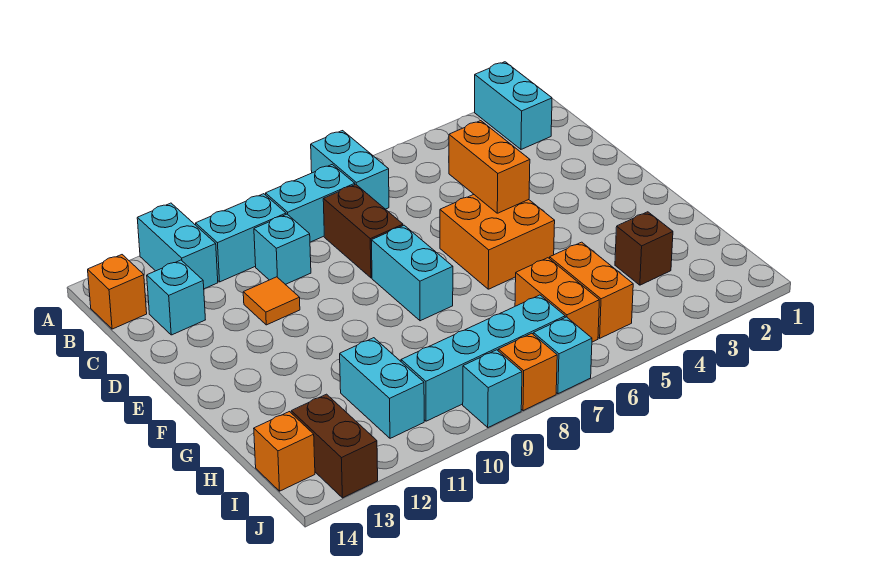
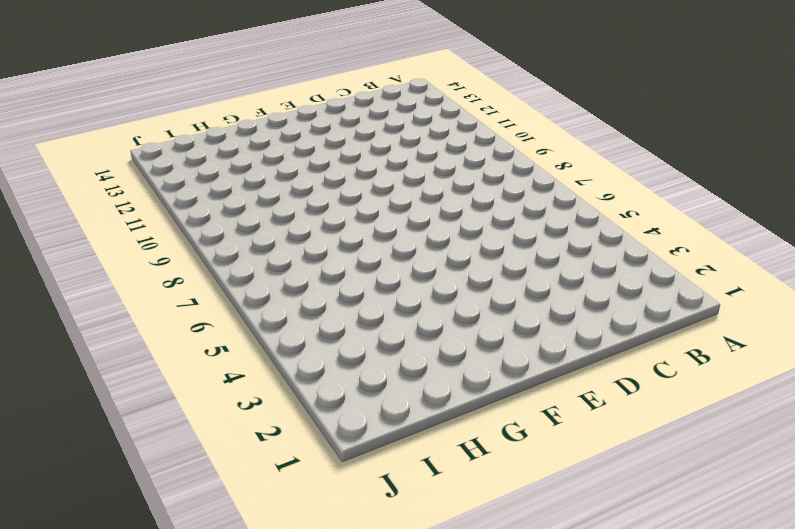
none -> cyan brick A2:B2 level 1
none -> cyan brick A7:B7 level 1
none -> cyan brick A12:B12 level 1

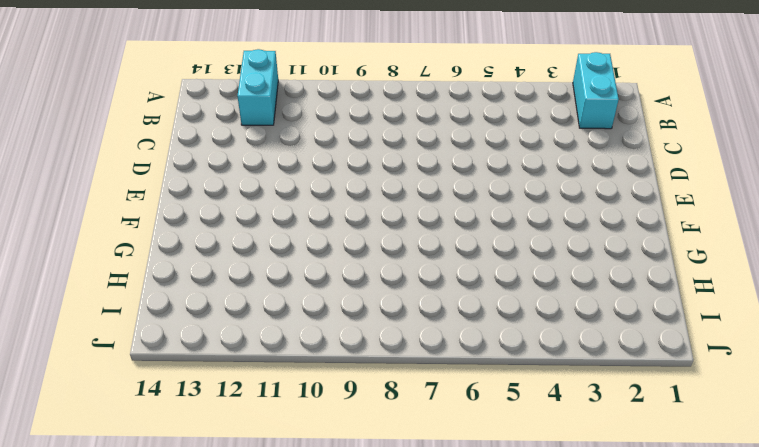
none -> cyan brick A7:B7 level 1
none -> cyan brick B8:B9 level 1
none -> cyan brick B10:B11 level 1

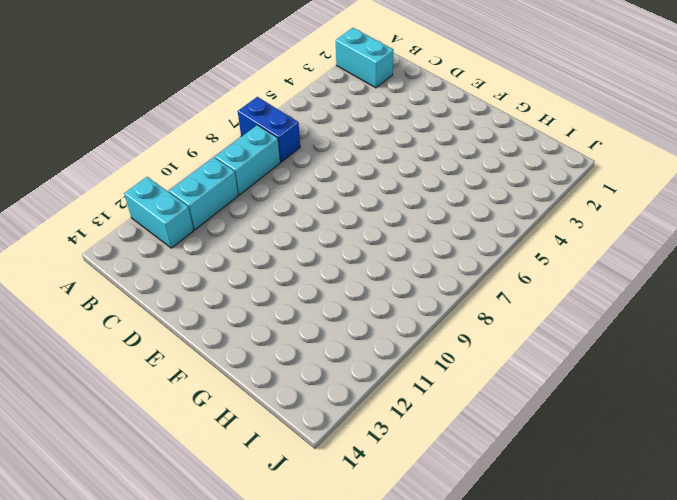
blue brick A7:B7 level 1 -> cyan brick A7:B7 level 1
none -> orange brick B14 level 1
none -> brown brick C8:D8 level 1
none -> cyan brick C10 level 1

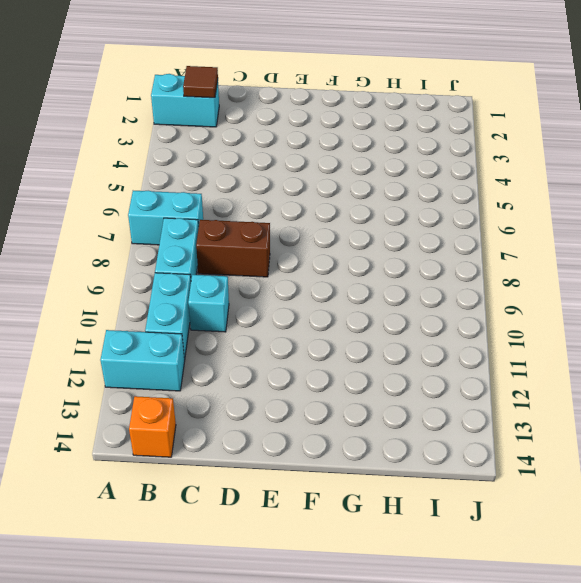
brown tile B2 level 2 -> none
none -> cyan brick C13 level 1
none -> orange tile D11 level 1
none -> orange brick E5:F6 level 1

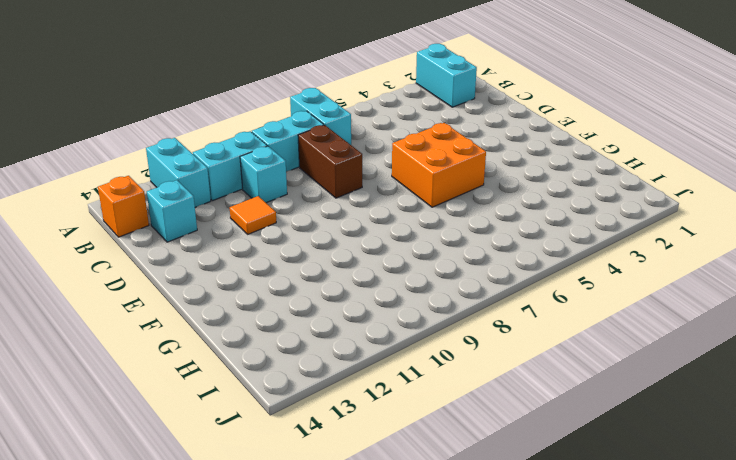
none -> cyan brick E8:F8 level 1
none -> brown brick H3 level 1
none -> orange brick H5:I5 level 1

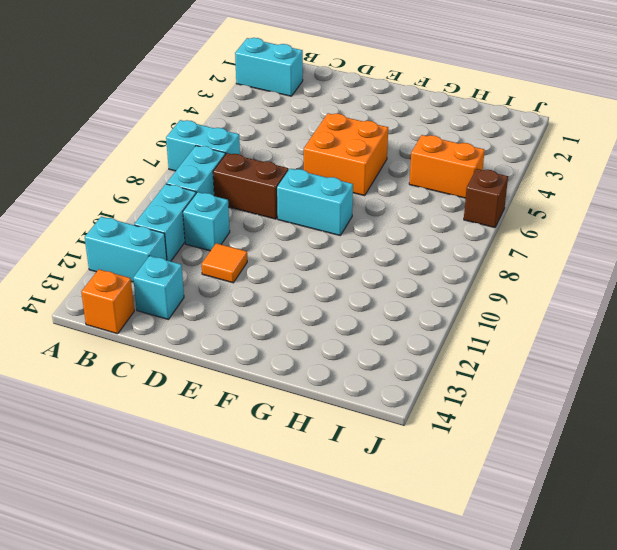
brown brick J6 level 1 -> brown brick H3 level 1
none -> orange brick H6:I6 level 1
none -> cyan brick H11:I11 level 1
none -> cyan brick I7:I10 level 1

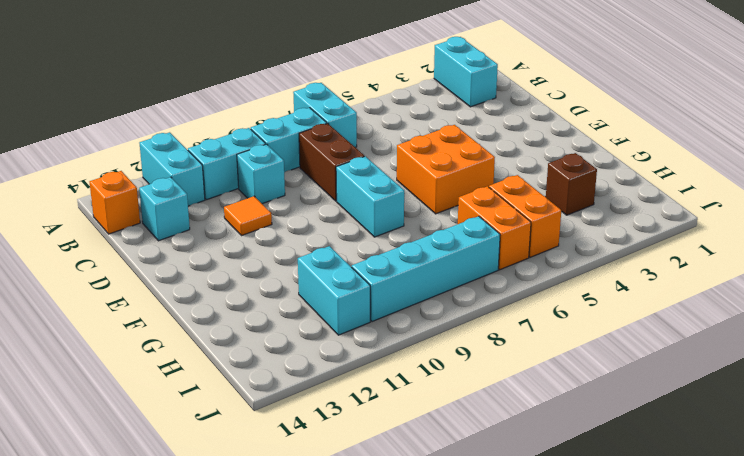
none -> brown brick I13:J13 level 1
none -> orange brick I14 level 1
none -> cyan brick J7 level 1

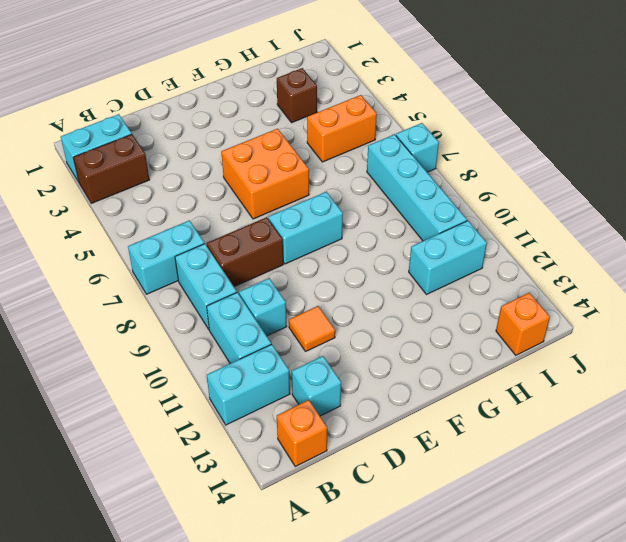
brown brick A3:B3 level 1 -> brown brick I13:J13 level 1
none -> orange brick H6:I6 level 1
none -> orange brick J8 level 1
none -> cyan brick J9 level 1

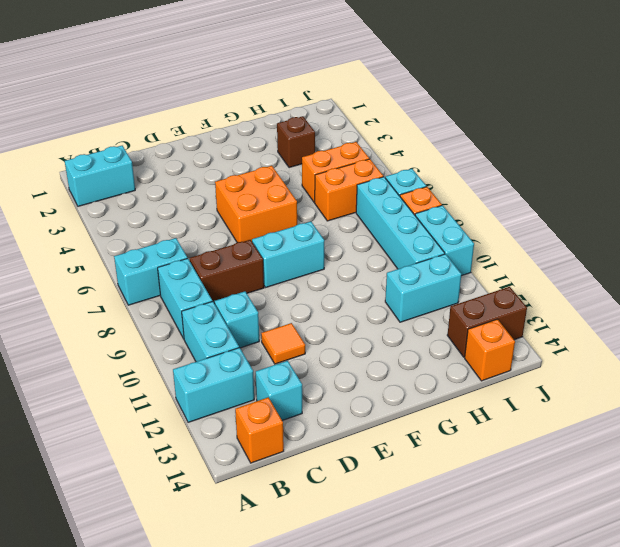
cyan brick J9:J10 level 1 -> cyan brick J9 level 1
none -> orange brick D5:E5 level 2

